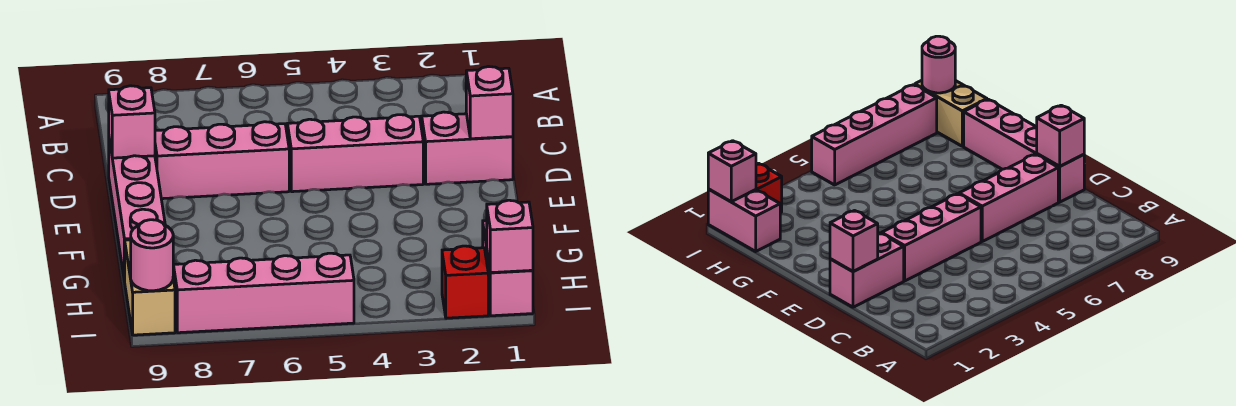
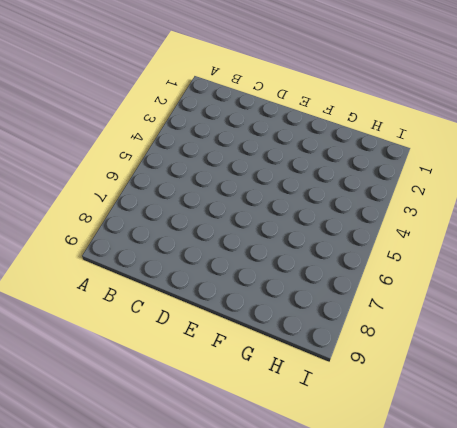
none -> pink brick D1:D2 level 1
none -> pink brick D3:D5 level 1
none -> pink brick D6:D8 level 1

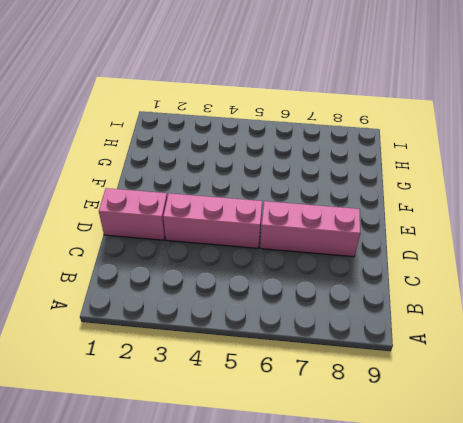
none -> pink brick D9:G9 level 1
none -> pink brick H1:I1 level 1
none -> tan brick H9:I9 level 1

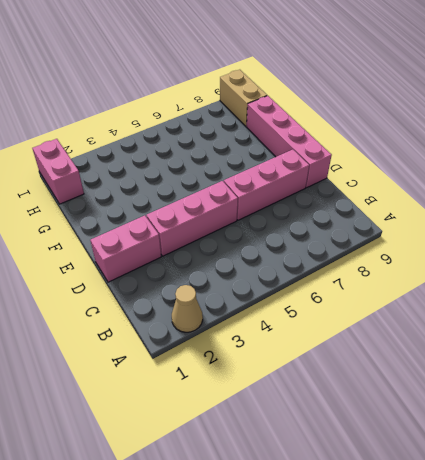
tan cone A2 level 1 -> none
none -> red brick I2 level 1
none -> pink brick I5:I8 level 1
none -> pink brick D1 level 2

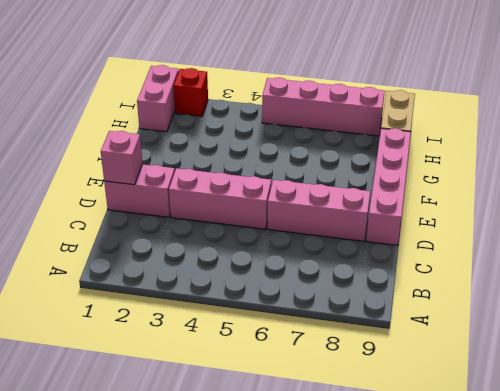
none -> pink brick D9 level 2
none -> pink brick I1 level 2
none -> pink round brick I9 level 2

